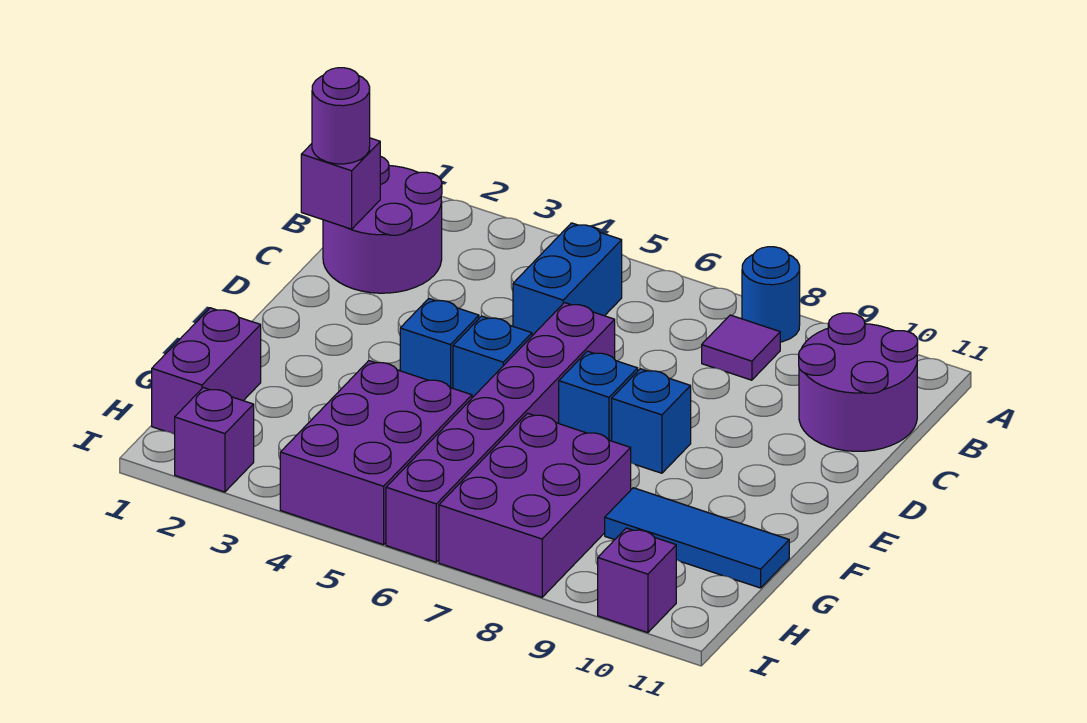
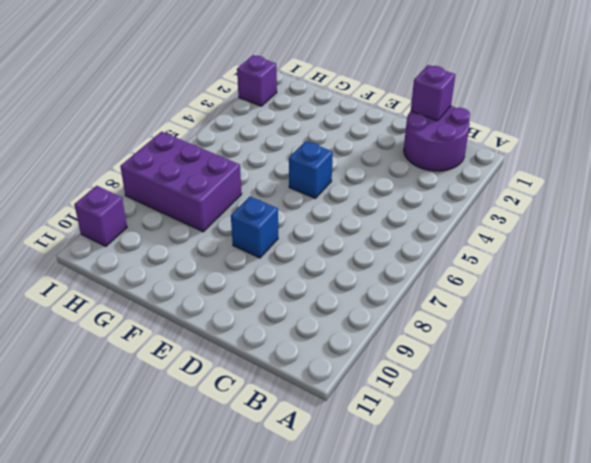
none -> blue round brick A8 level 1
none -> blue brick B5:C5 level 1
none -> purple tile B8 level 1

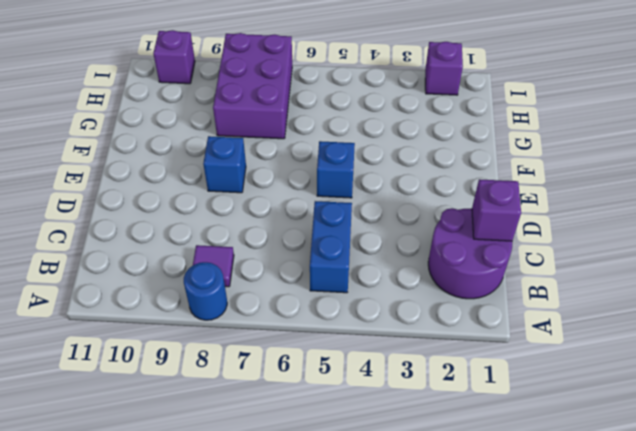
none -> purple round brick B10:C11 level 1
none -> purple brick D6:I6 level 1
none -> blue brick E4 level 1

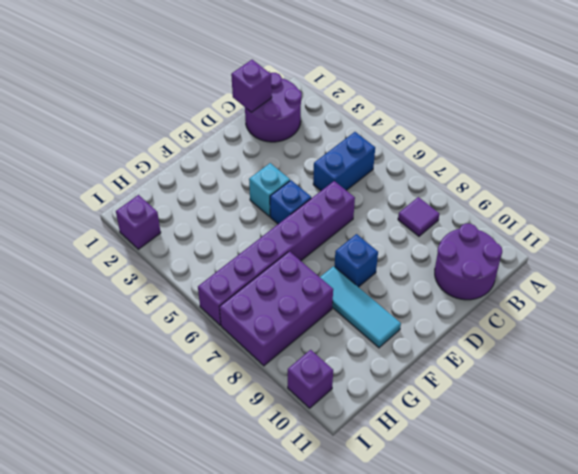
cyan brick E4 level 1 -> blue brick E4 level 1
cyan tile F8:F10 level 1 -> none
none -> blue round brick A8 level 1
none -> blue brick E7 level 1
none -> purple brick G1:H1 level 1

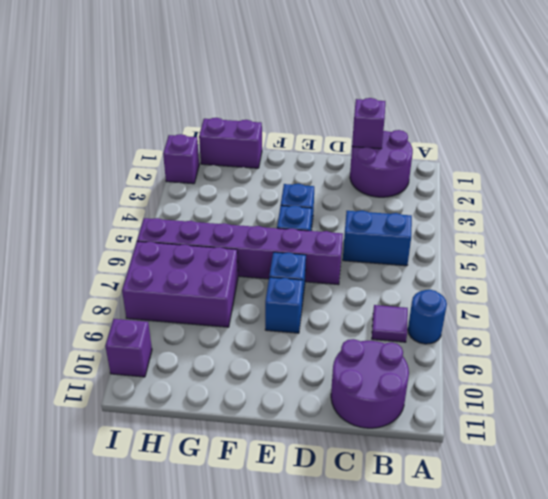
none -> purple brick G4:I5 level 1
none -> blue tile G9:G11 level 1
none -> purple round brick C1 level 3

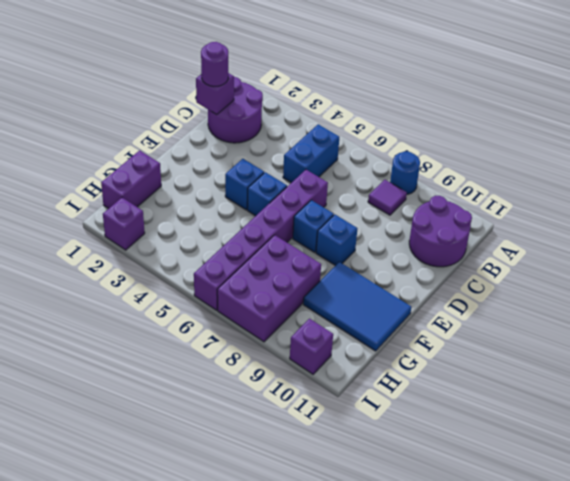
blue tile F9:G11 level 1 -> blue tile G9:G11 level 1
none -> purple brick G4:I5 level 1

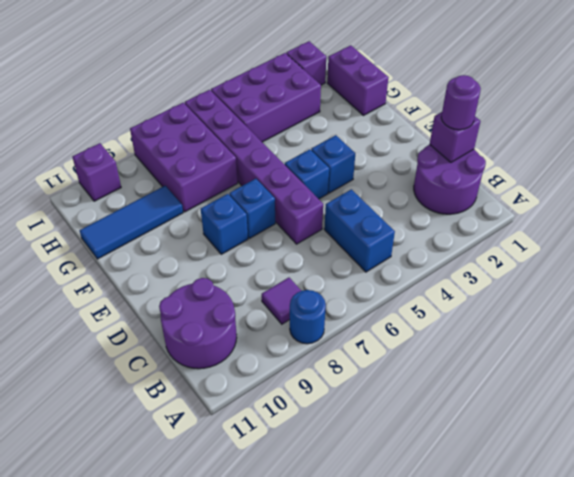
purple brick H3:I5 level 1 -> purple brick G4:I5 level 1

